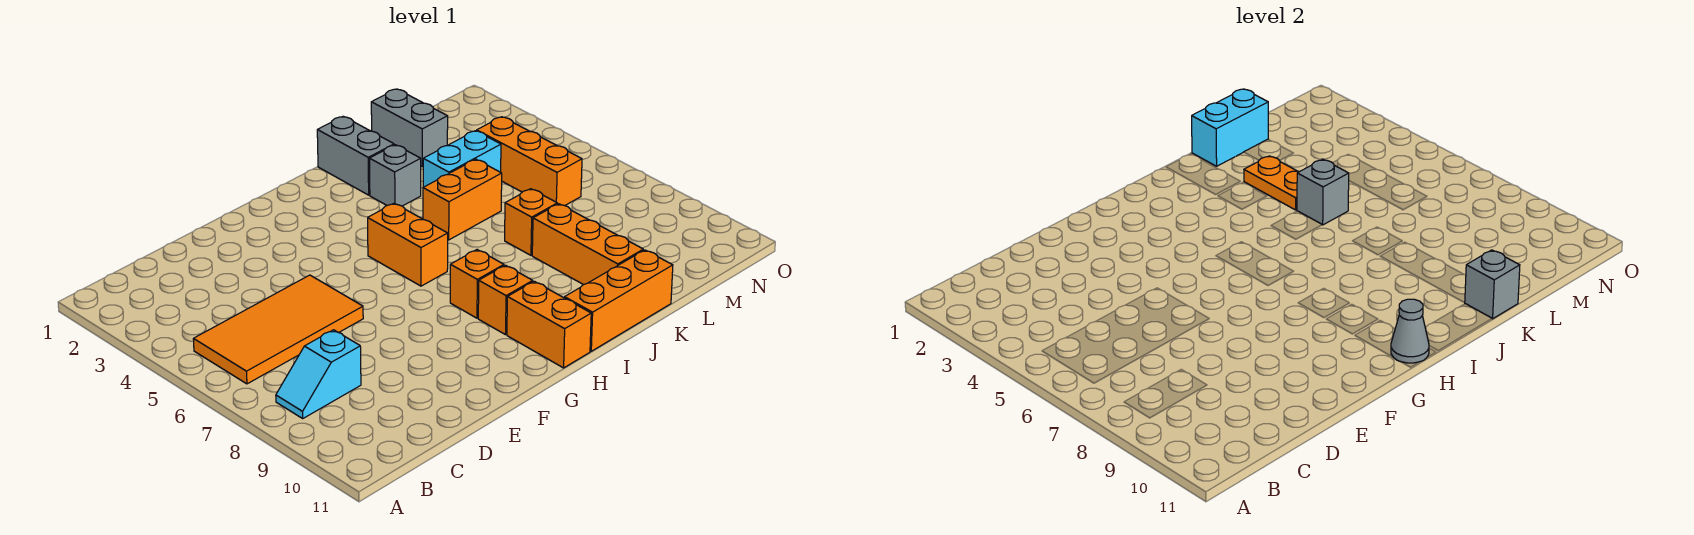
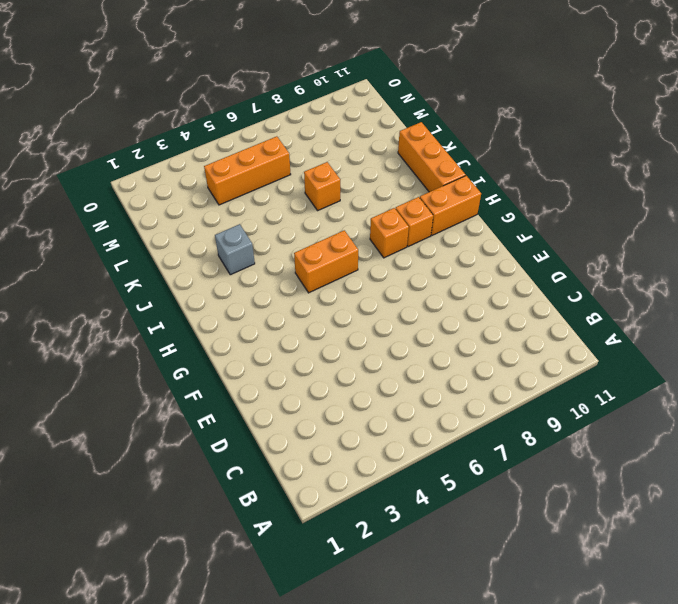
none -> orange tile B5:E6 level 1
none -> cyan slope B8:C8 level 1 top C
none -> grey brick J1:J2 level 1

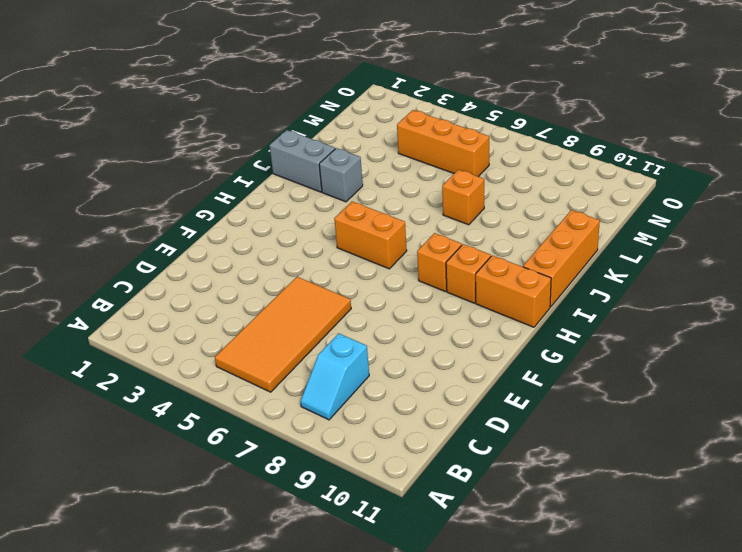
none -> orange brick J5:K5 level 1
none -> cyan brick K4:L4 level 1
none -> orange brick K8:K10 level 1

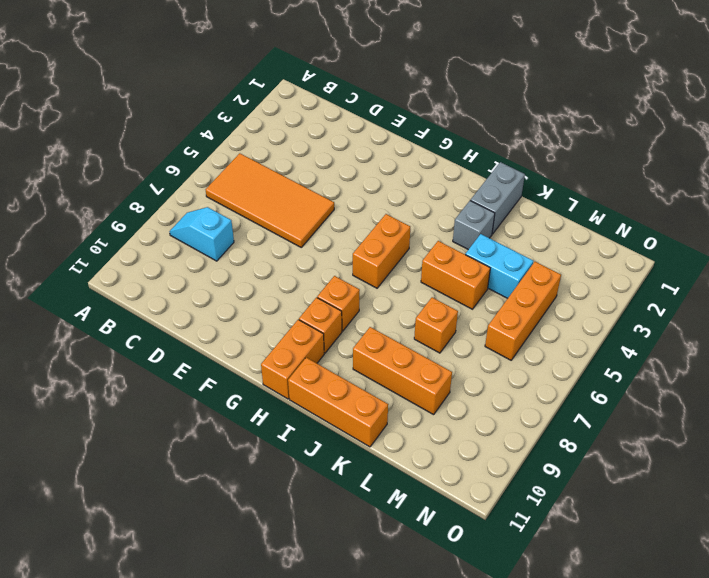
orange brick J9:L9 level 1 -> orange brick K8:K10 level 1
none -> grey brick L1:L2 level 1
none -> grey cone H11 level 2
none -> cyan brick K1:L1 level 2

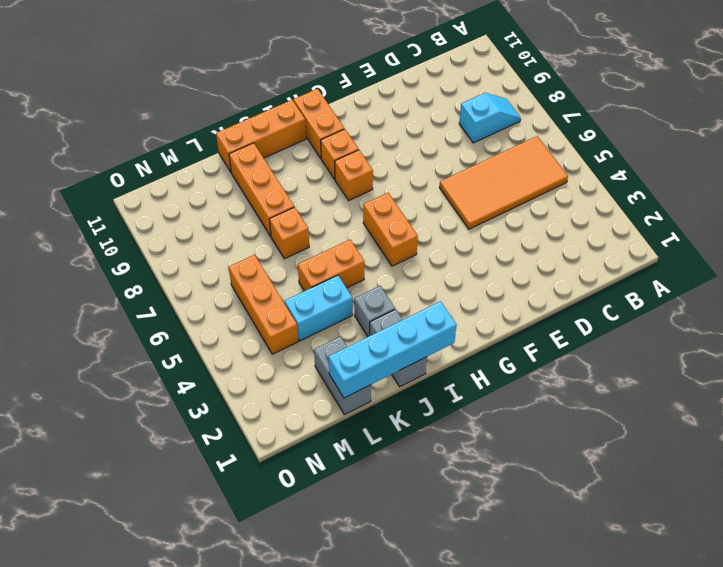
cyan brick I1:L1 level 2 -> cyan brick K1:L1 level 2
none -> grey cone H11 level 2
none -> orange plate K3:K4 level 2
none -> grey brick K5 level 2

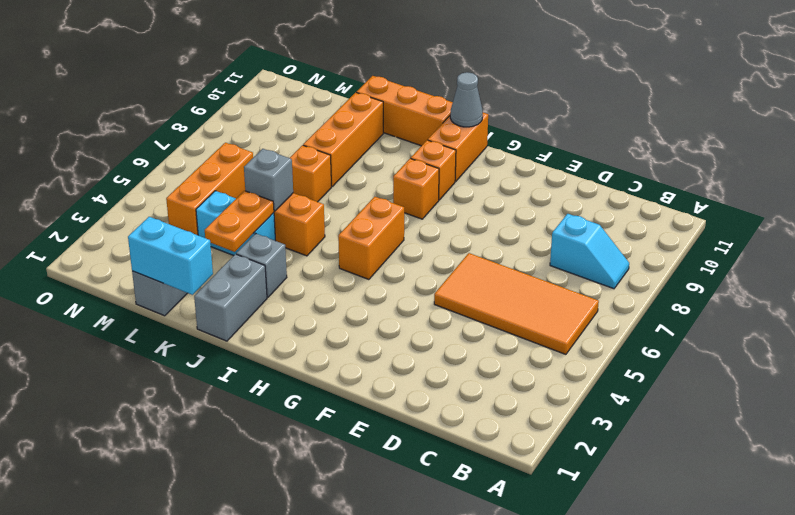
none -> grey brick K11 level 2

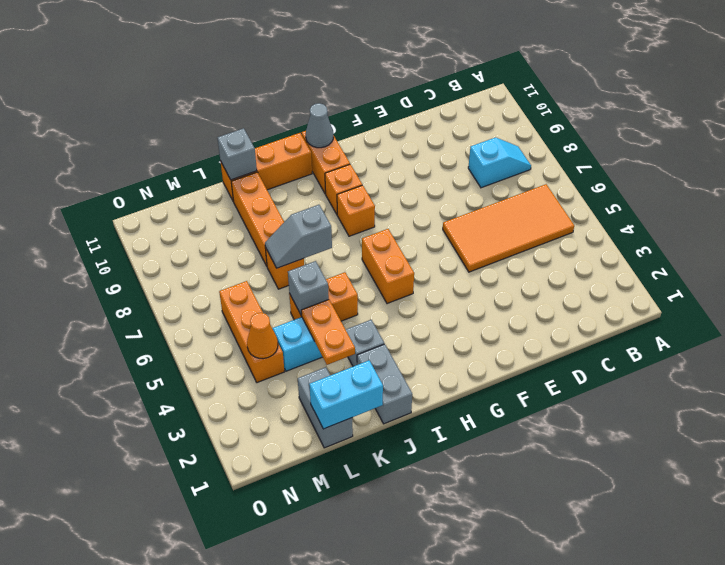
grey slope J7:K7 level 2 top J -> none
orange cone M4 level 2 -> none

